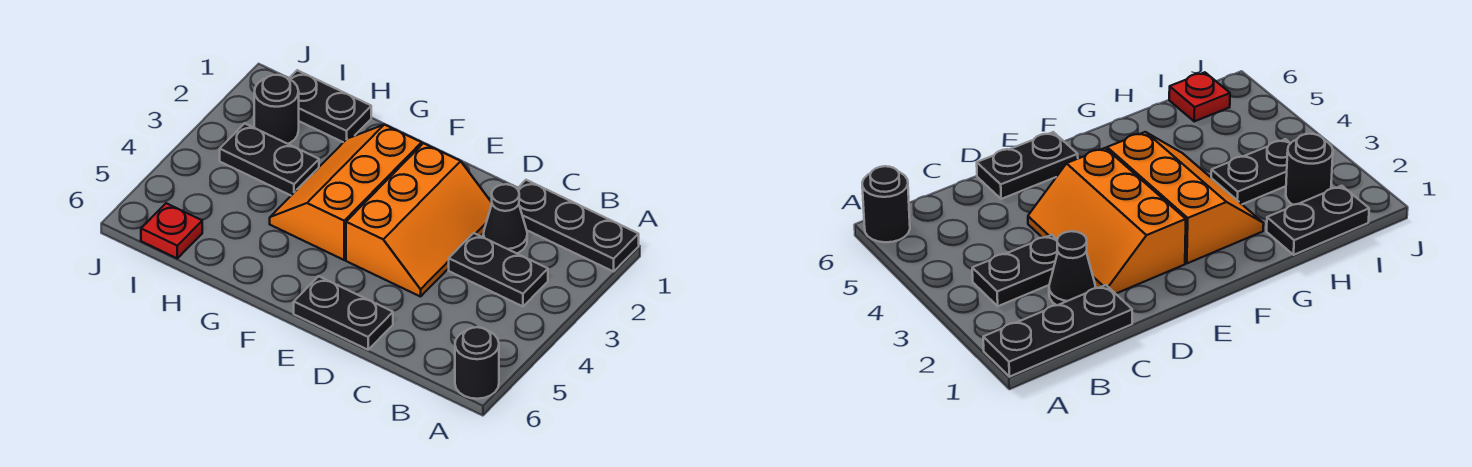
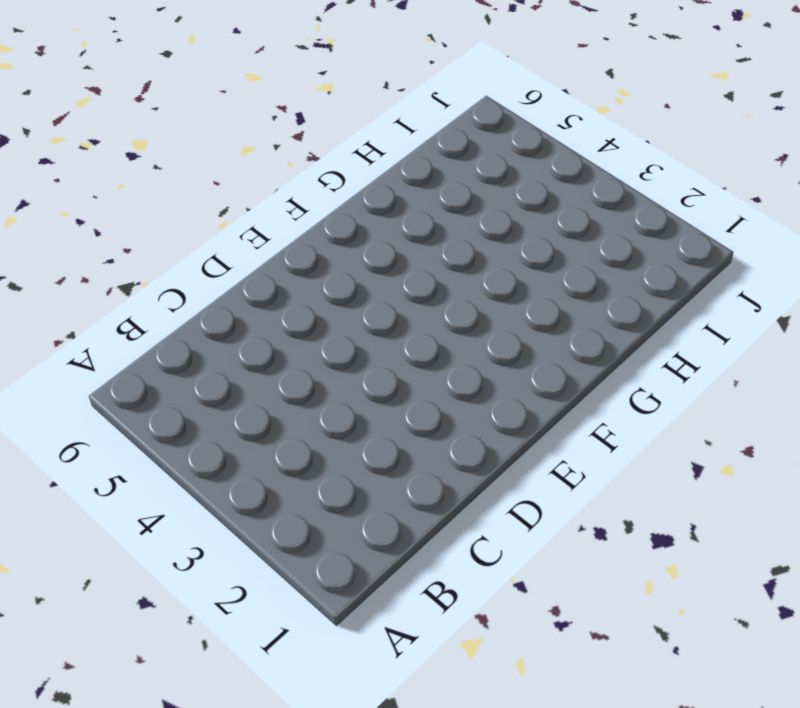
none -> black plate A1:C1 level 1
none -> black round brick A6 level 1

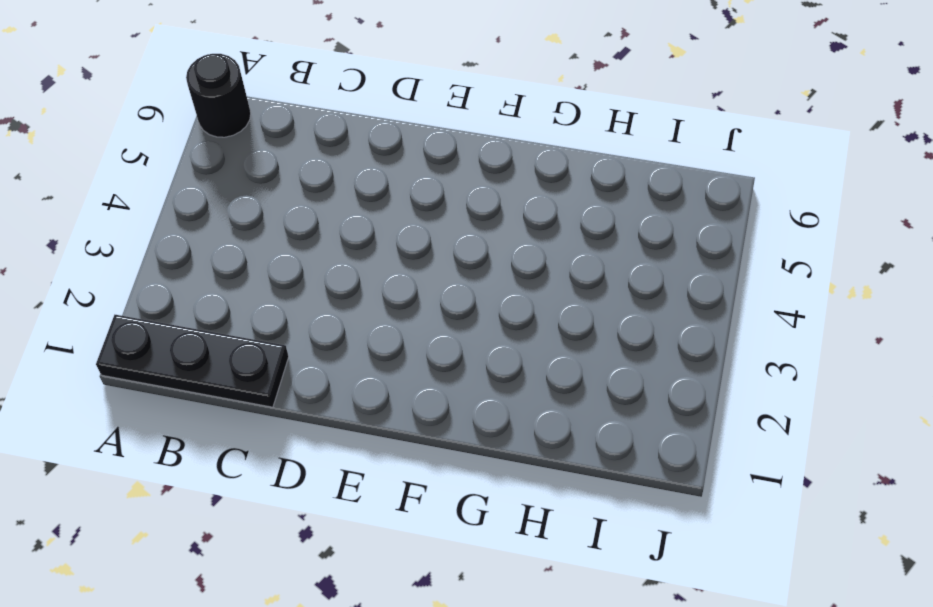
none -> black plate B3:C3 level 1
none -> black cone C2 level 1

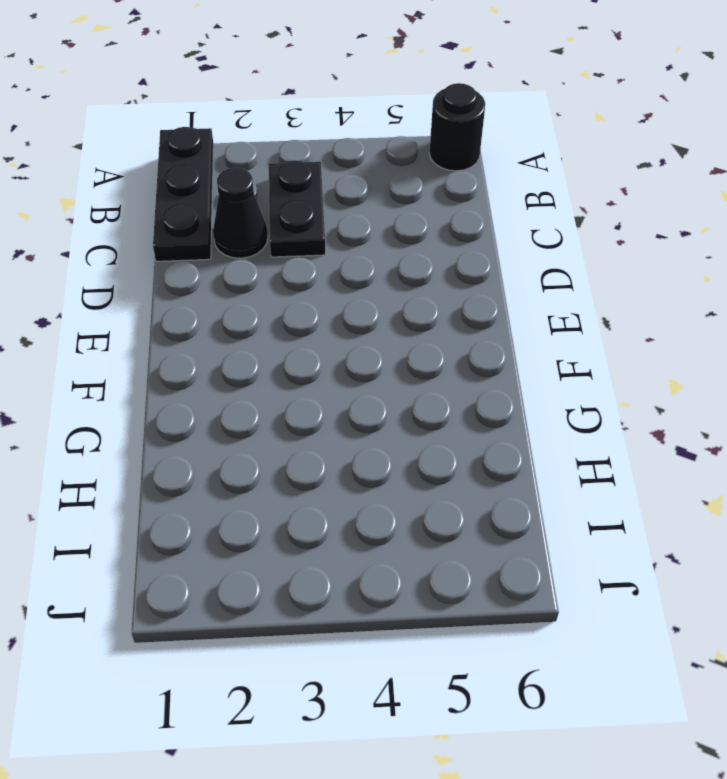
none -> orange slope D2:E4 level 1 top E
none -> black plate D6:E6 level 1

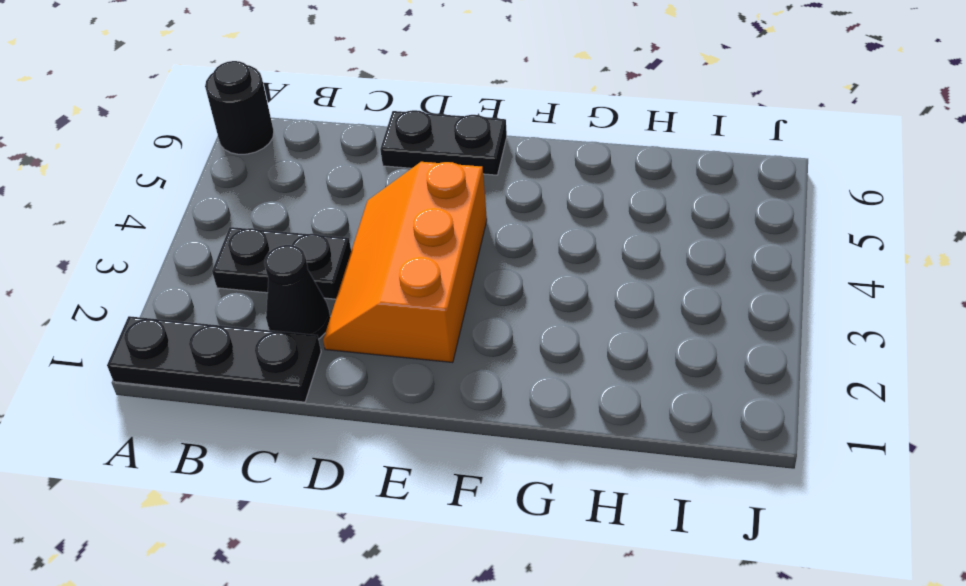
none -> orange slope F2:G4 level 1 top F
none -> black plate H1:I1 level 1

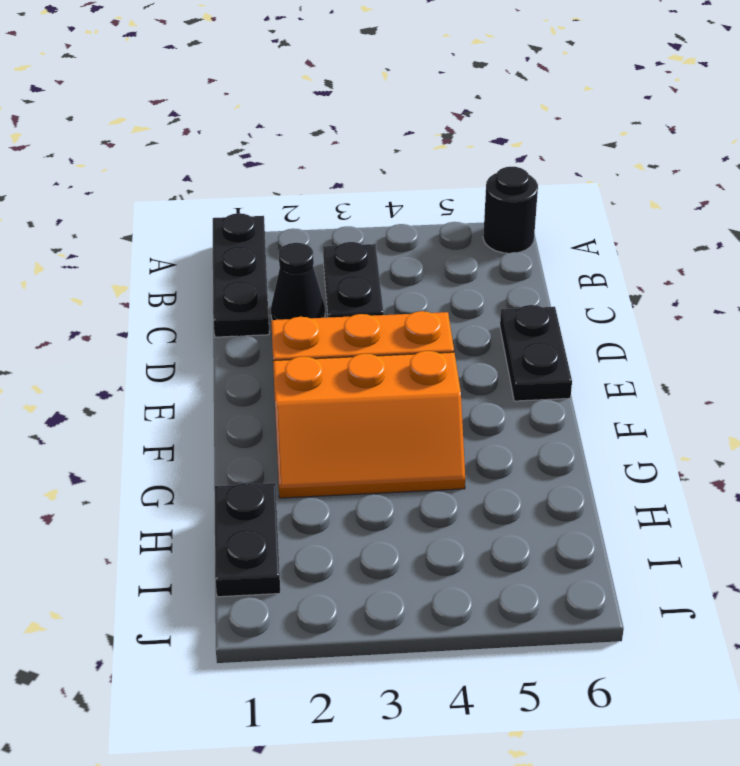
none -> black plate H3:I3 level 1
none -> black round brick I2 level 1

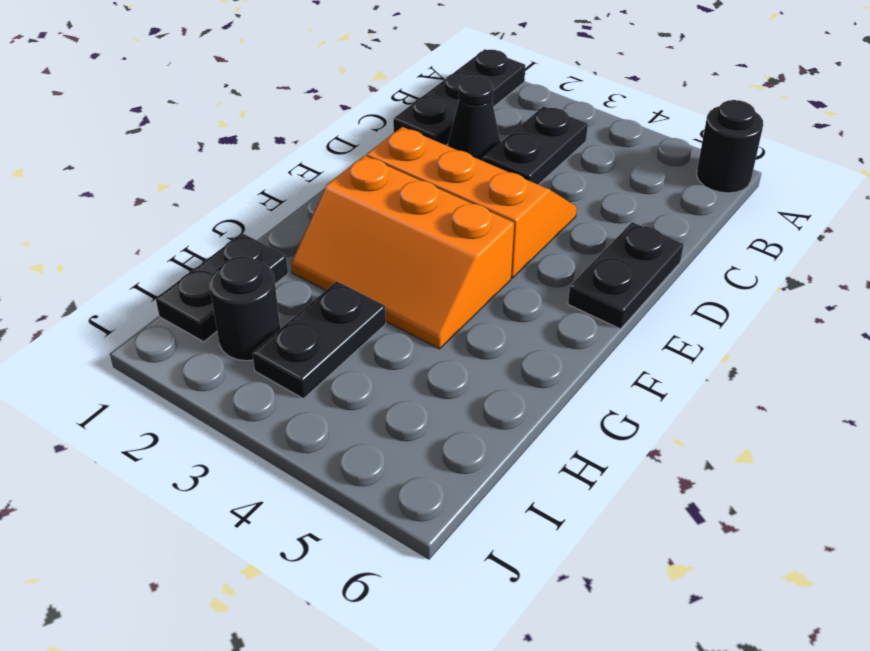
none -> red plate I6 level 1

